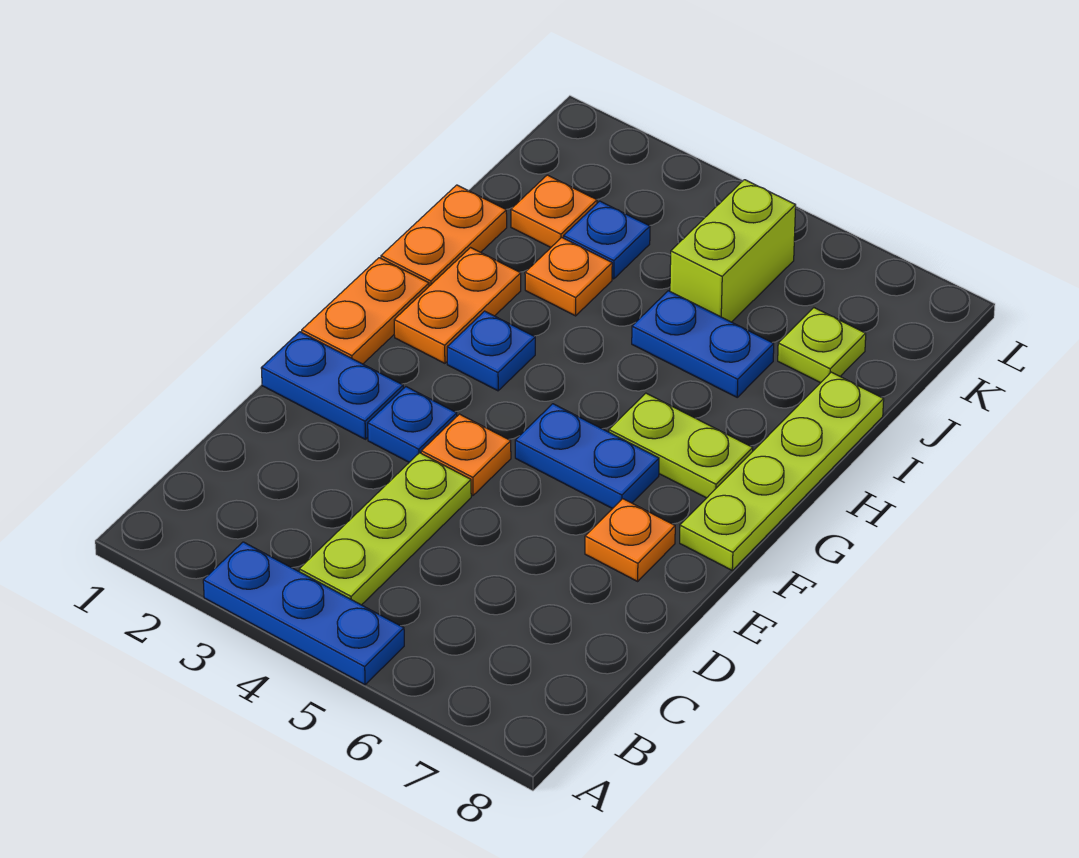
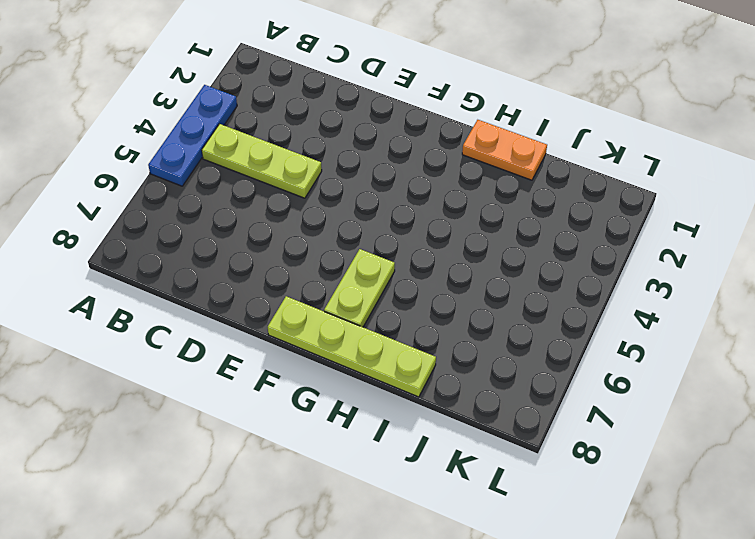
none -> blue plate E1:E2 level 1
none -> blue plate E3 level 1
none -> orange plate E4 level 1

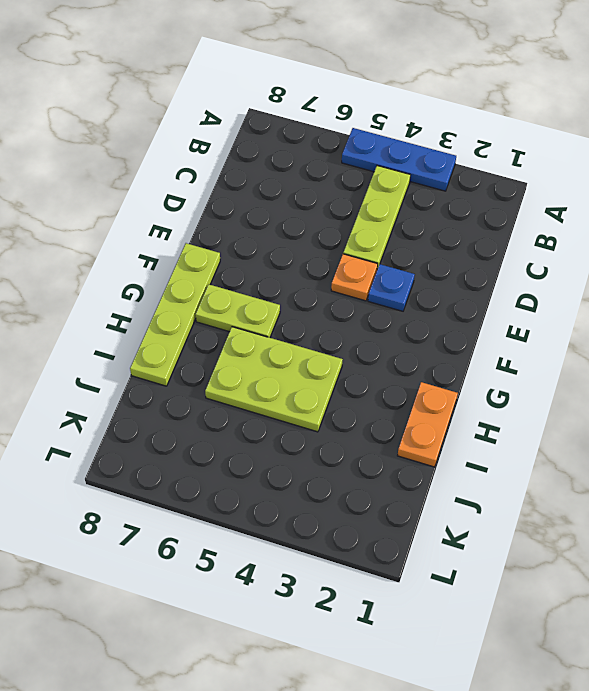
lime plate H4:I6 level 1 -> blue plate I5:I6 level 1
none -> blue plate E1:E2 level 1
none -> orange plate E7 level 1
none -> orange plate F1:G1 level 1

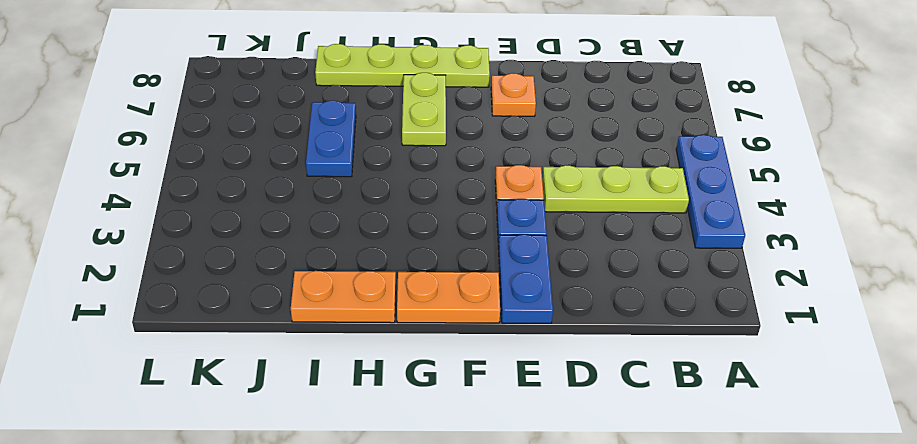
none -> blue plate F5:F6 level 1
none -> orange plate G2:H2 level 1
none -> blue plate G3 level 1

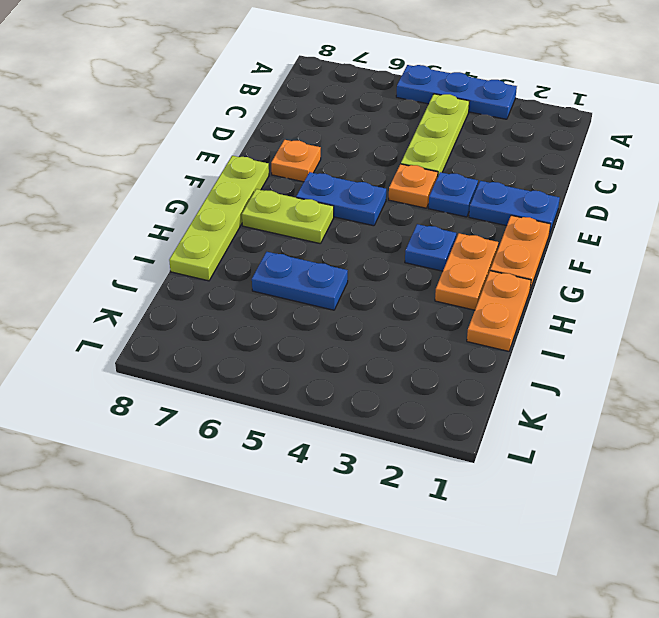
none -> orange plate I3 level 1
none -> orange plate J2 level 1
none -> blue plate J3 level 1

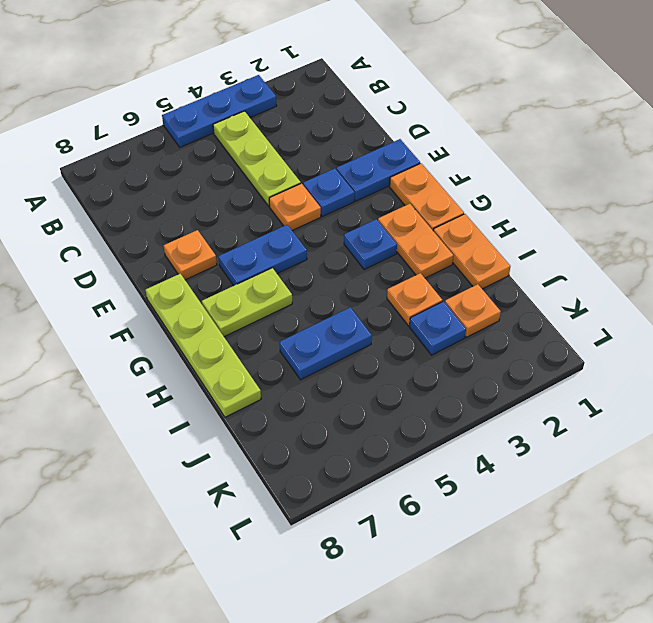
none -> lime brick J5:K5 level 1
none -> lime plate J7 level 1

